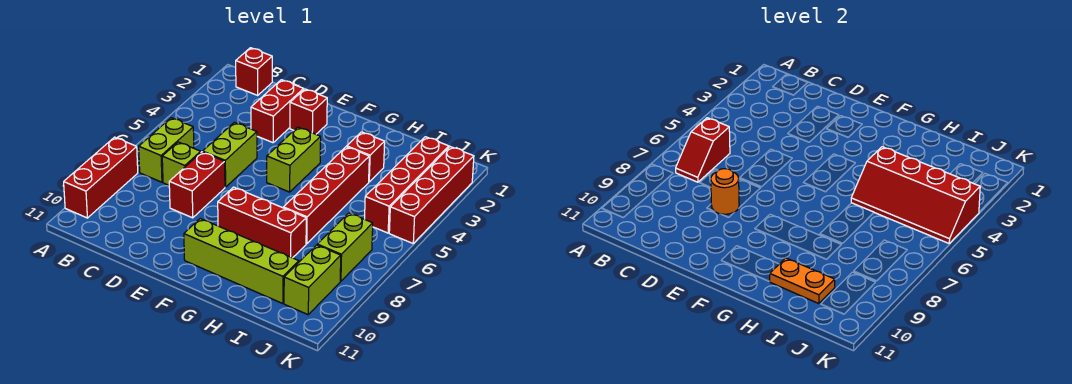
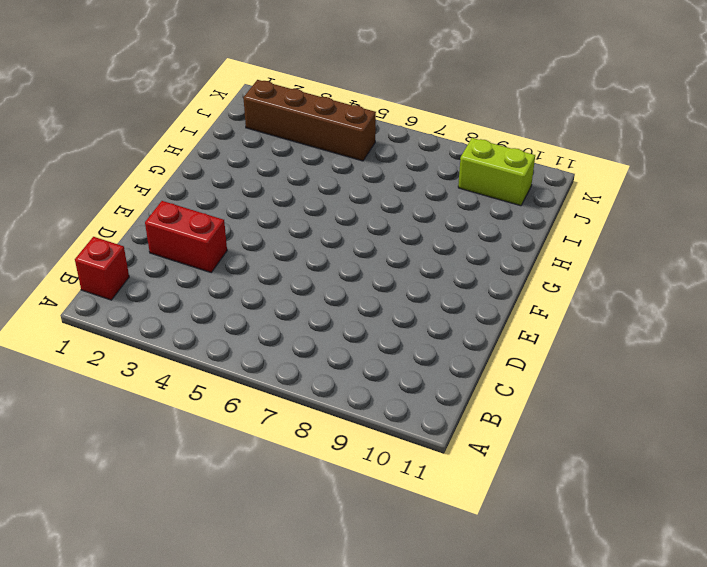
brown brick J2:J5 level 1 -> red brick J2:J5 level 1
none -> red brick A8:A10 level 1
none -> lime brick B6:B7 level 1
none -> lime brick C7 level 1

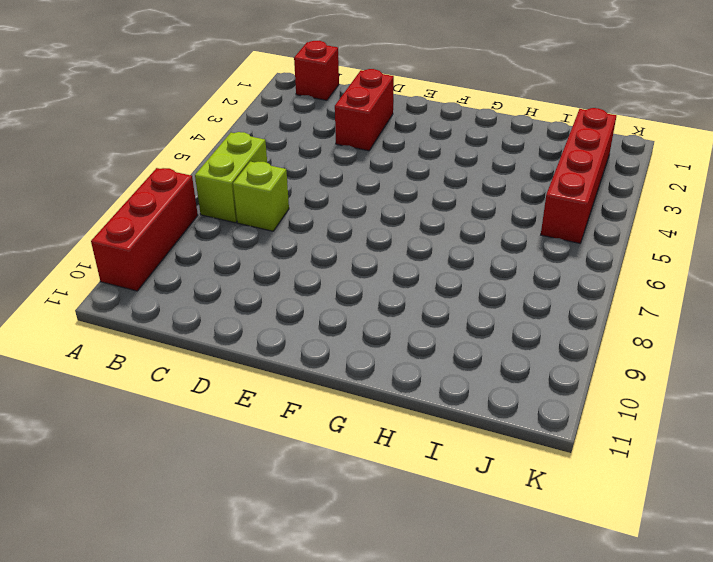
none -> lime brick D5:D6 level 1
none -> red brick D7:D8 level 1
none -> red brick E2 level 1

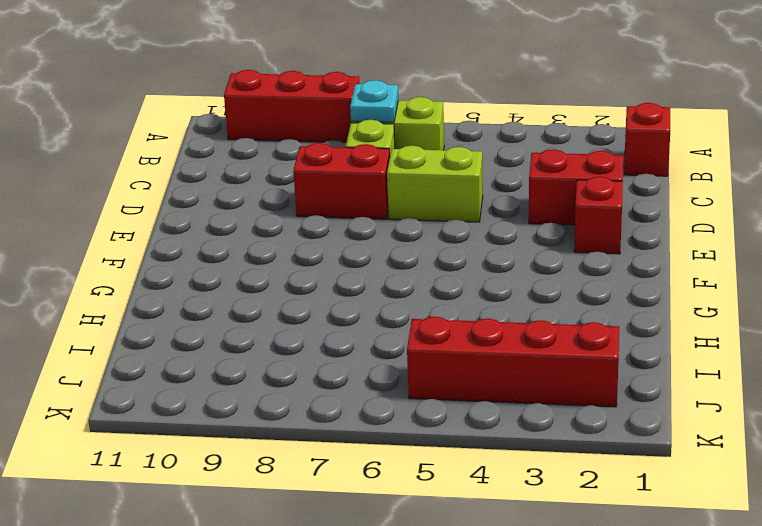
cyan plate B7 level 2 -> red slope B6:B7 level 2 top 6
none -> lime brick F4:F5 level 1
none -> red brick F8:H8 level 1
none -> lime brick F10:I10 level 1

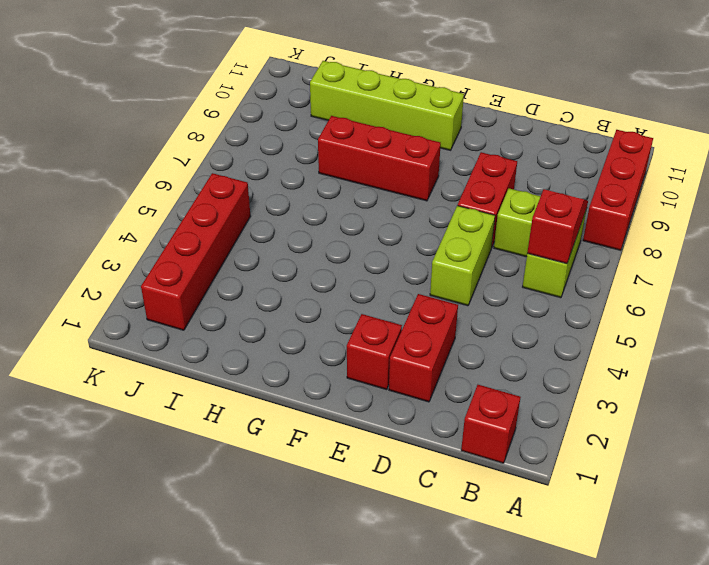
none -> lime brick F4:F5 level 1
none -> red brick H3 level 1
none -> red brick H4:H7 level 1

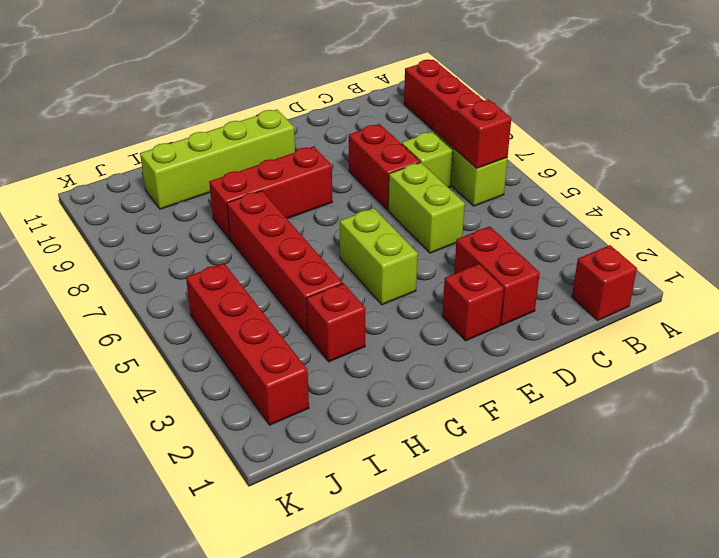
none -> lime brick J7:J8 level 1
none -> lime brick J9:J10 level 1
none -> red brick K2:K5 level 1

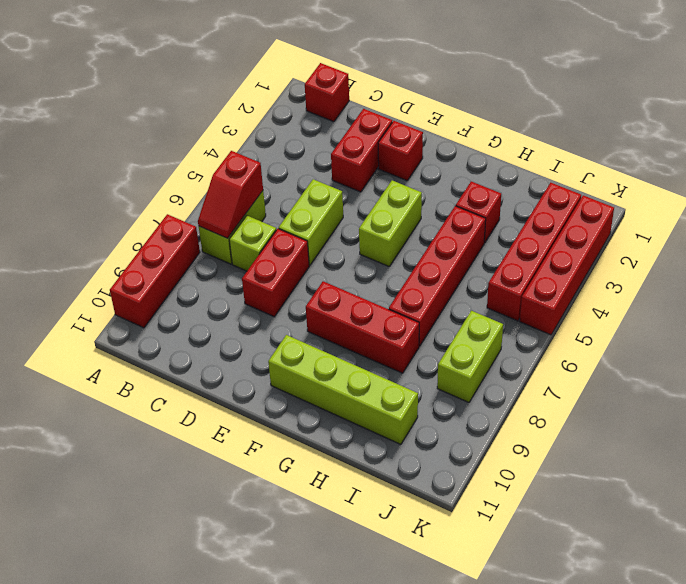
none -> lime brick J9:J10 level 1
none -> orange round brick D8 level 2
none -> red slope H4:K5 level 2 top 4

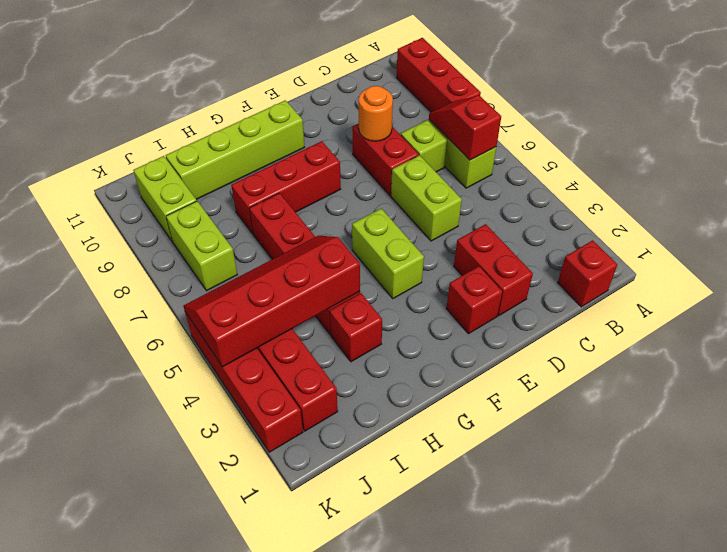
none -> orange plate H10:I10 level 2

